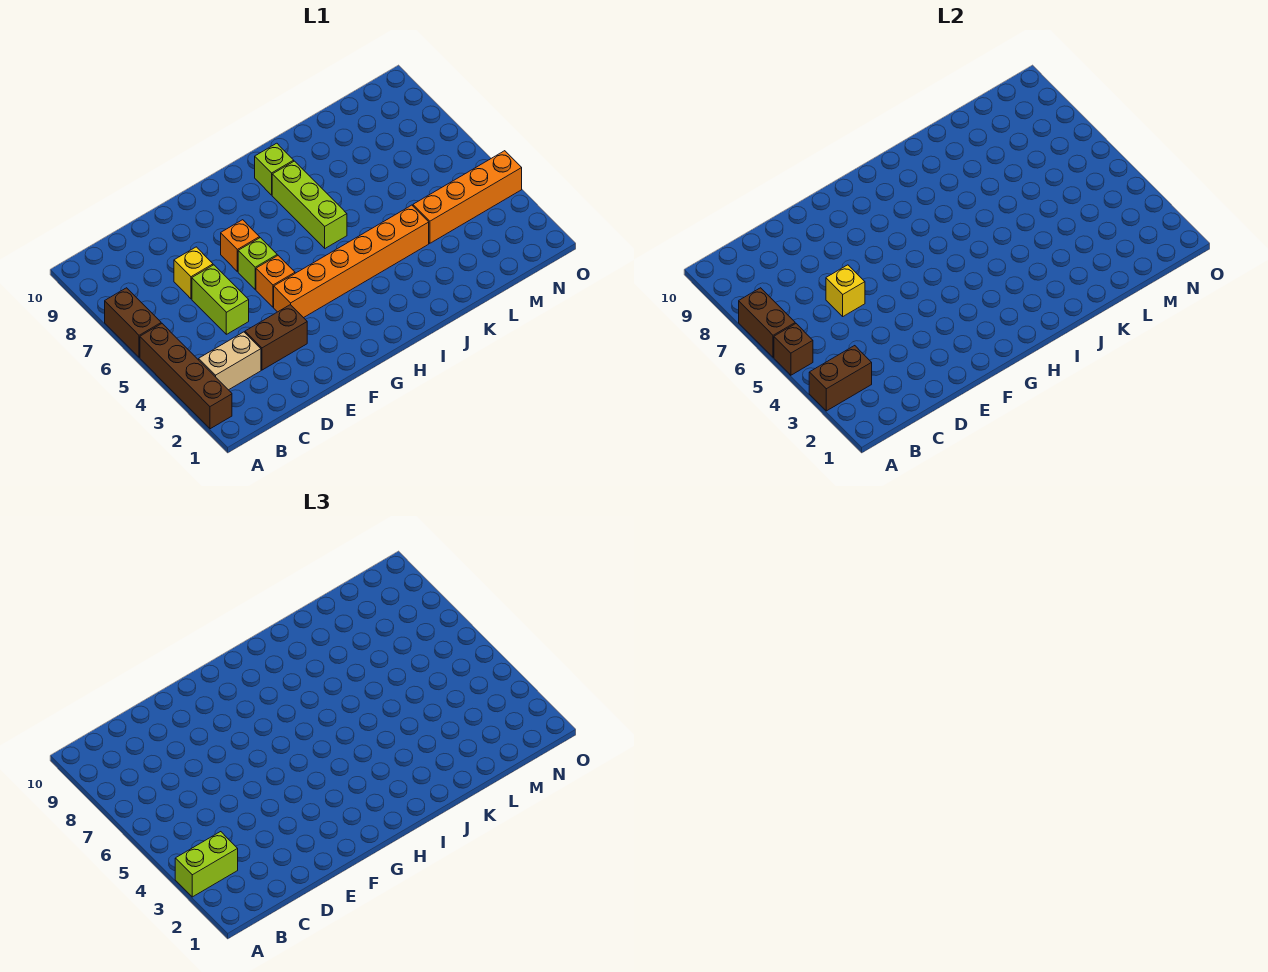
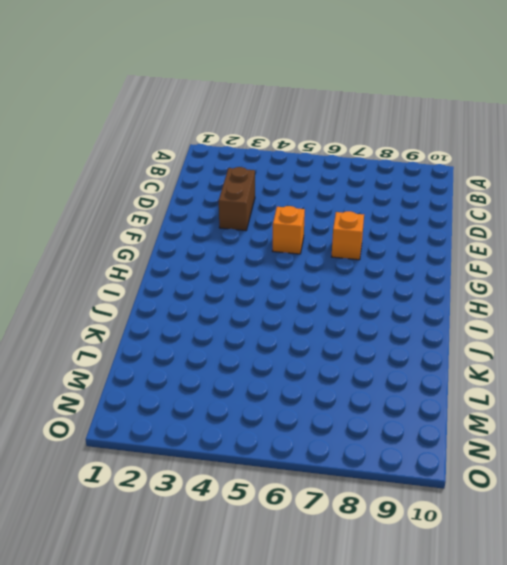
none -> brown brick A2:A5 level 1
none -> brown brick A6:A7 level 1
none -> tan brick B3:C3 level 1

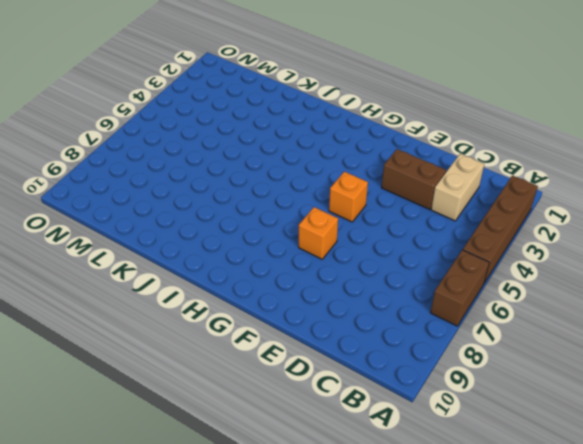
tan brick C2:C3 level 1 -> tan brick B3:C3 level 1
none -> lime brick D5:D6 level 1
none -> yellow brick D7 level 1
none -> orange brick F4:K4 level 1

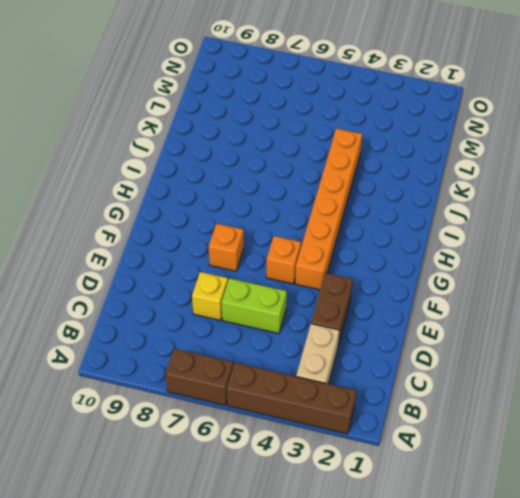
none -> lime brick F6 level 1
none -> lime brick I6:I8 level 1
none -> lime brick I9 level 1

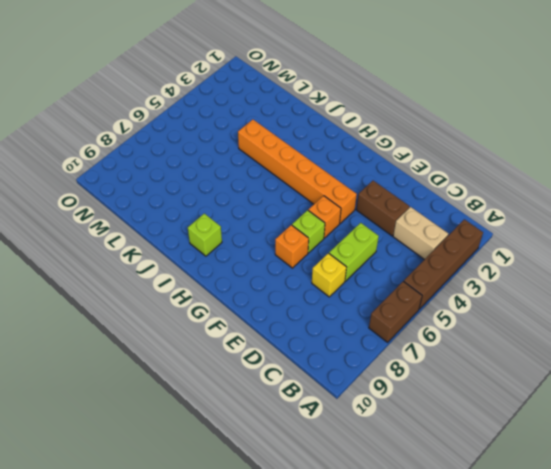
none -> lime brick I6:I8 level 1
none -> orange brick L4:O4 level 1
none -> brown brick A3:B3 level 2

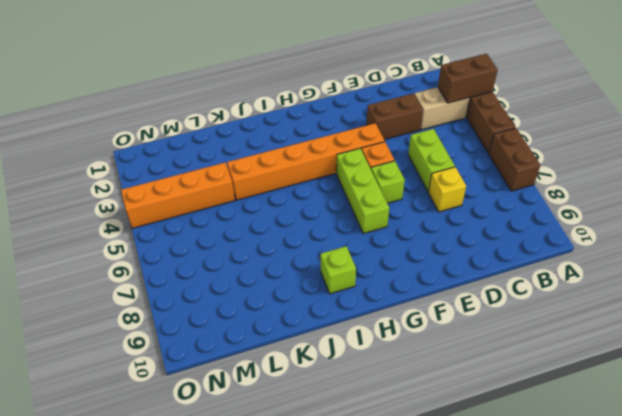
lime brick G5:G7 level 1 -> lime brick I6:I8 level 1
none -> orange brick F7 level 1
none -> brown brick A5 level 2
none -> brown brick A6:A7 level 2

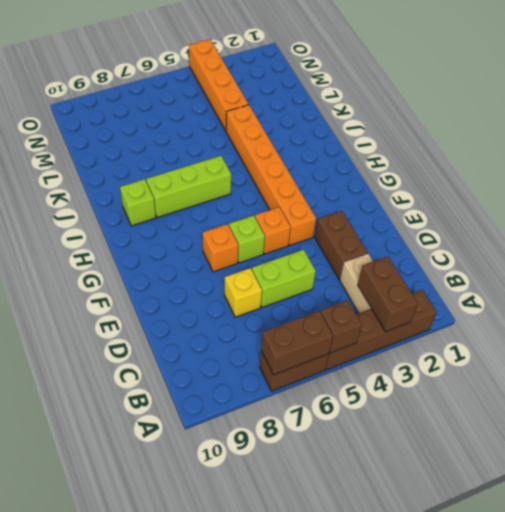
none -> yellow brick D6 level 2
none -> lime brick A3:B3 level 3

